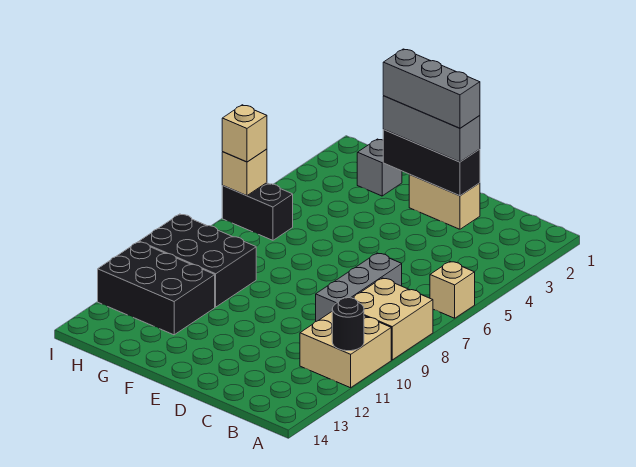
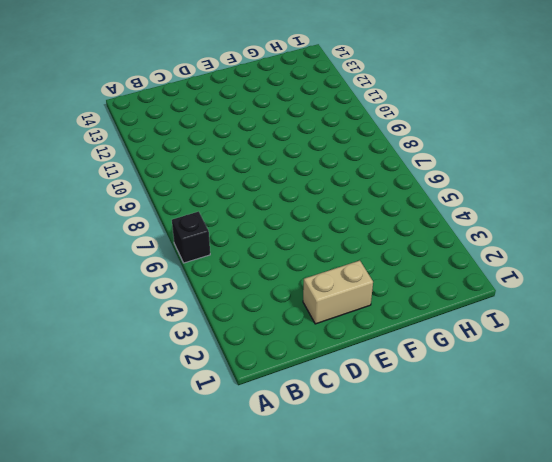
black brick A6 level 1 -> tan brick A6 level 1
none -> tan brick A8:B9 level 1
none -> tan brick A10:B11 level 1
none -> grey brick C7:C9 level 1

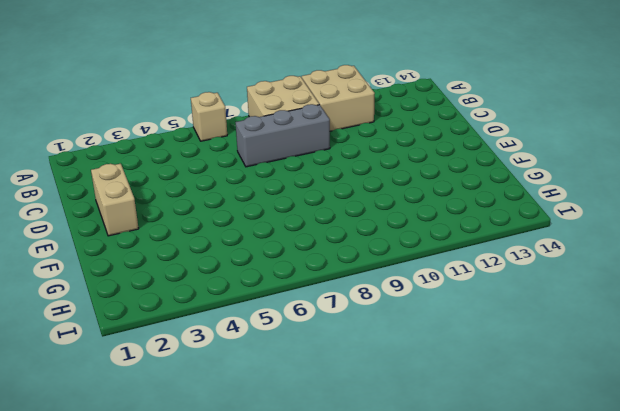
none -> grey brick G2 level 1
none -> black brick G9:I10 level 1
none -> black brick G11:I12 level 1

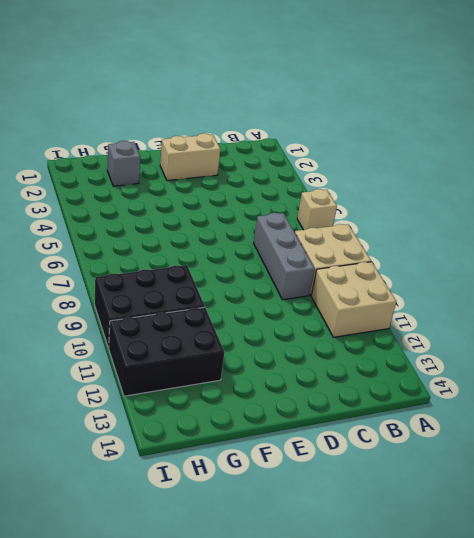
none -> black brick H6:I6 level 1
none -> black round brick A11 level 2
none -> black brick D2:F2 level 2

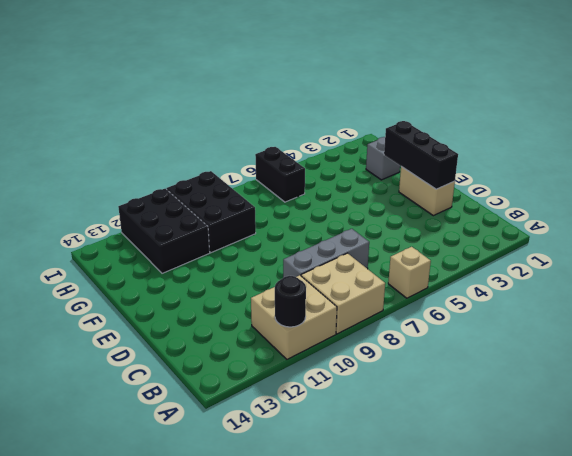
none -> tan brick I6 level 2
none -> grey brick D2:F2 level 3
none -> tan brick I6 level 3

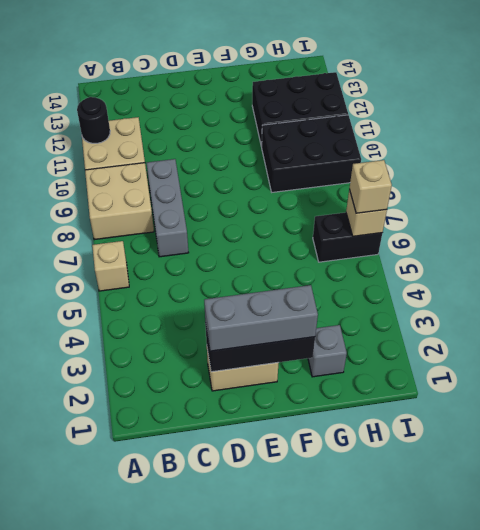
none -> grey brick D2:F2 level 4

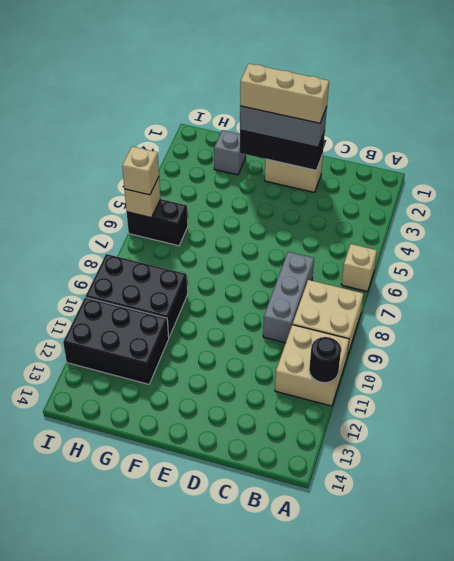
tan brick D2:F2 level 4 -> grey brick D2:F2 level 4

